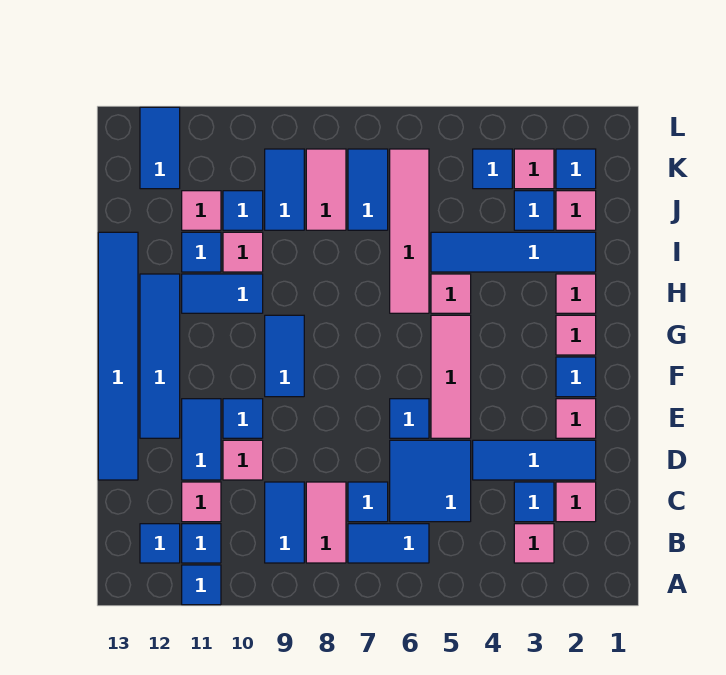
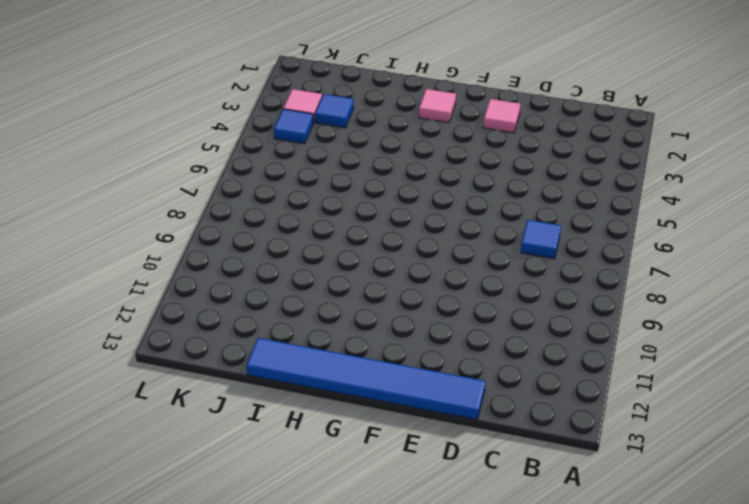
none -> blue tile A11 level 1
none -> pink tile B3 level 1
none -> blue tile B6:B7 level 1
none -> pink tile B8:C8 level 1

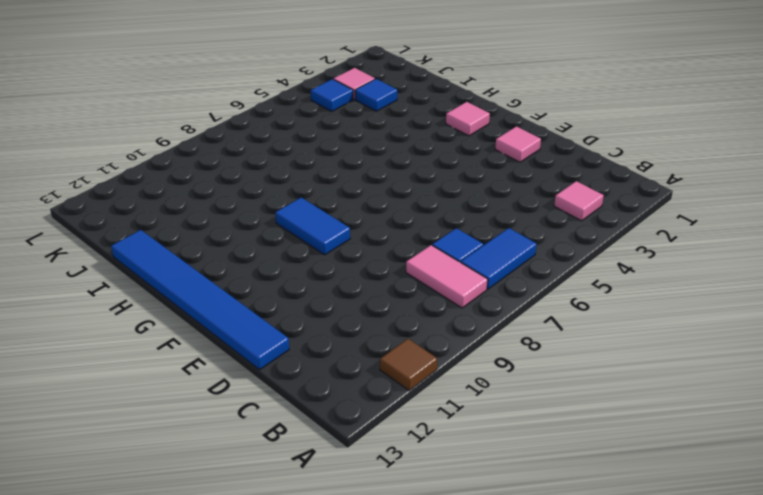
brown tile A11 level 1 -> blue tile A11 level 1
none -> blue tile B9:C9 level 1
none -> blue tile B11 level 1
none -> blue tile B12 level 1
none -> pink tile C2 level 1

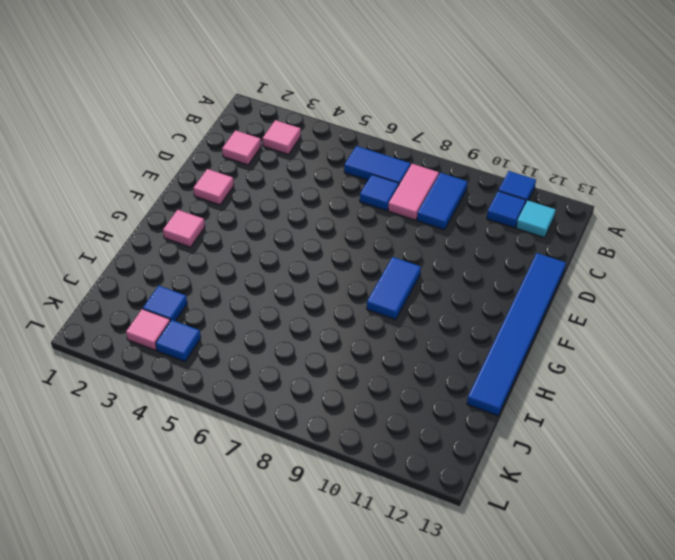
cyan tile B12 level 1 -> blue tile B12 level 1
none -> blue tile C3 level 1
none -> blue tile C5:D6 level 1
none -> pink tile C11 level 1
none -> blue tile D2:D4 level 1

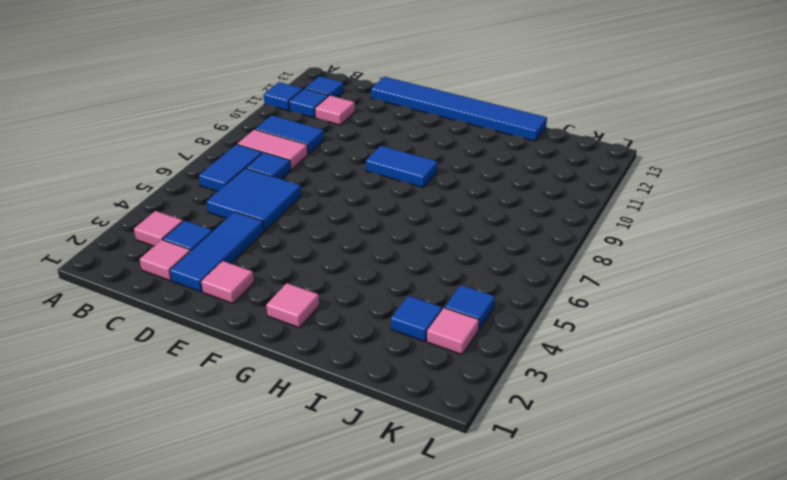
none -> pink tile D10 level 1
none -> blue tile D11:E11 level 1
none -> pink tile E5:G5 level 1
none -> blue tile E6 level 1

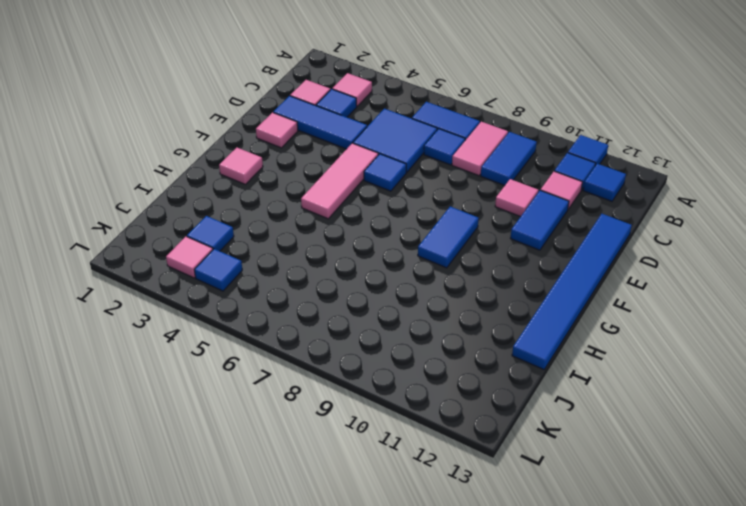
none -> blue tile E10 level 1
none -> blue tile E12:H12 level 1
none -> blue tile F2 level 1
none -> pink tile H2 level 1

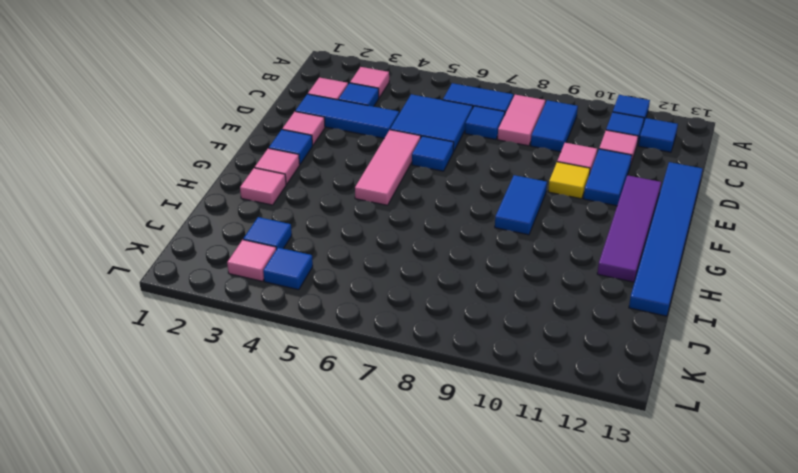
yellow tile E10 level 1 -> blue tile E10 level 1
purple tile E12:H12 level 1 -> blue tile E12:H12 level 1
none -> pink tile H5 level 1
none -> pink tile H6:K6 level 1
none -> blue tile H10:H11 level 1
none -> blue tile I2:I5 level 1

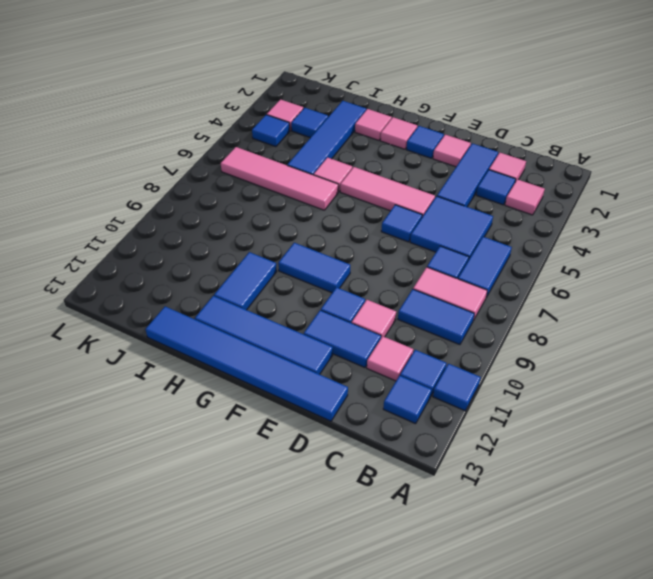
none -> pink tile I10 level 1
none -> blue tile I11 level 1
none -> pink tile J2 level 1
none -> blue tile J7:K7 level 1

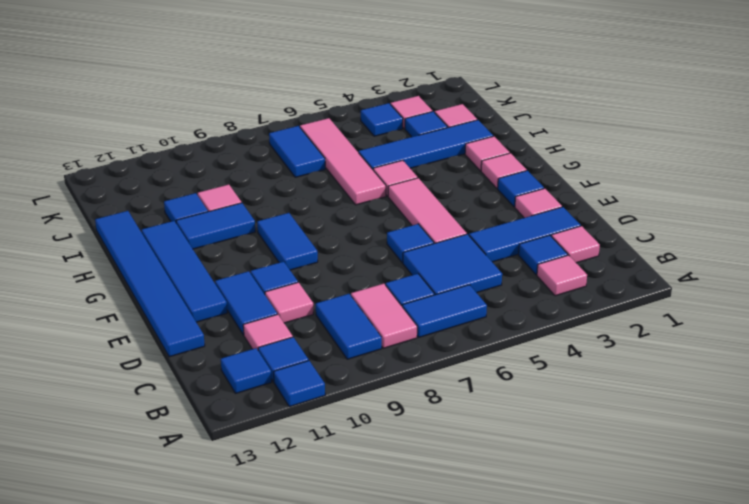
none -> pink tile J8:K8 level 1
none -> blue tile J9:K9 level 1
none -> blue tile J10 level 1
none -> pink tile J11 level 1

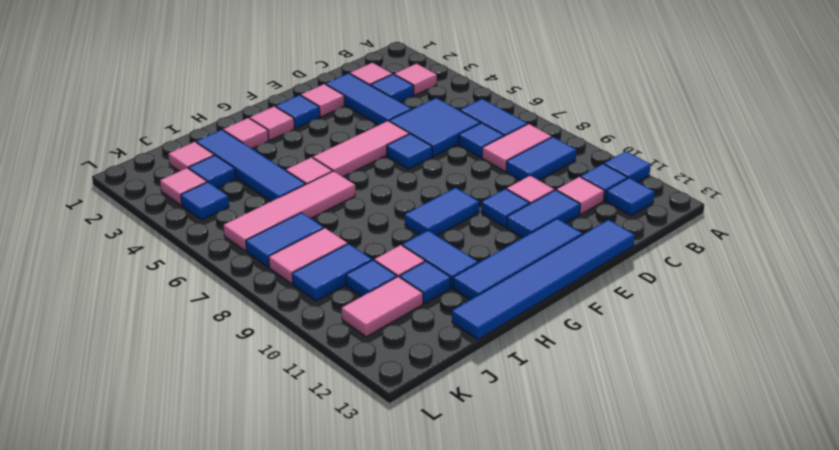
pink tile J11:K11 level 1 -> pink tile J11 level 1
none -> blue tile K2 level 1
none -> blue tile K12:L12 level 1

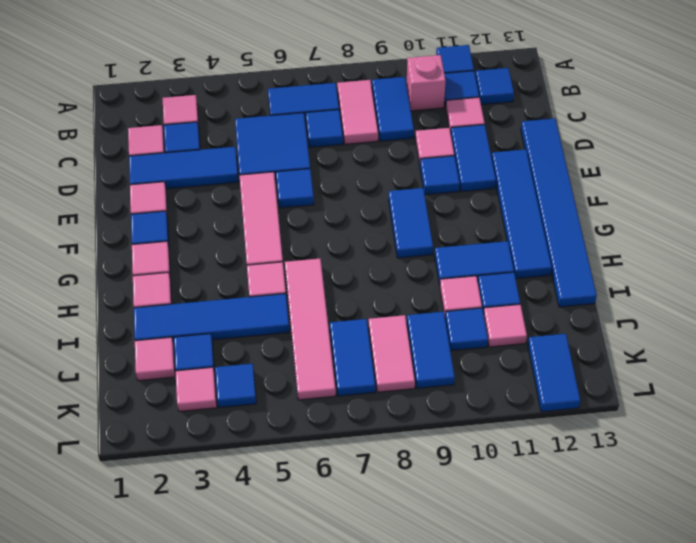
pink brick B10 level 1 -> none
none -> blue tile K2 level 1

